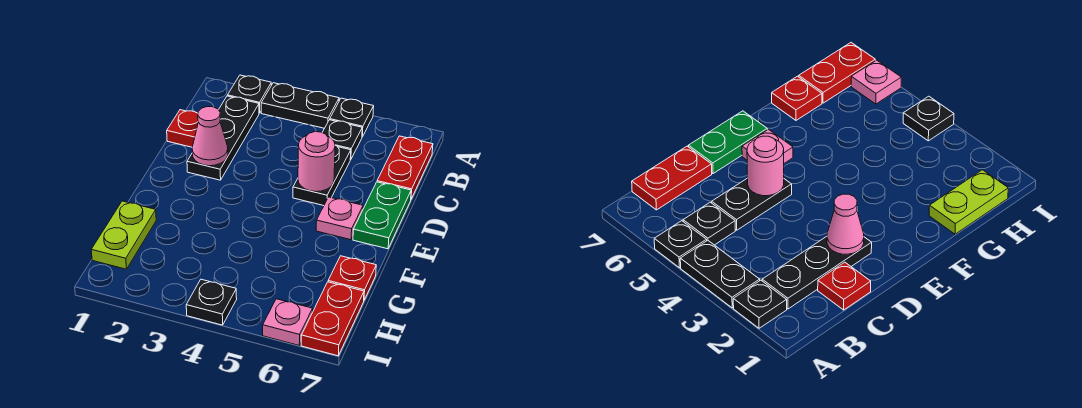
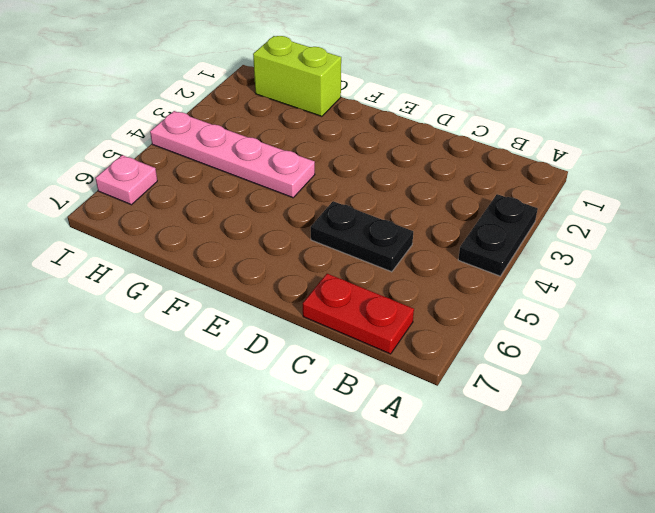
pink plate F4:I4 level 1 -> black plate I4 level 1
lime brick G1:H1 level 1 -> lime plate G1:H1 level 1
none -> black plate A2 level 1
none -> black plate A5 level 1
none -> black plate B2:D2 level 1

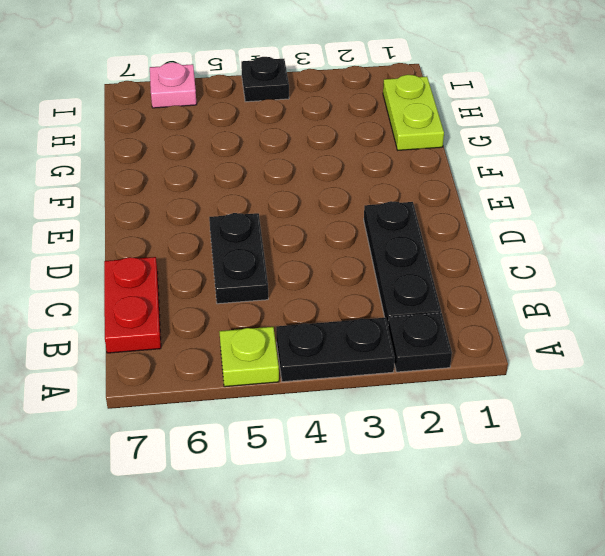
lime plate A5 level 1 -> black plate A5 level 1
none -> black plate B5 level 1
none -> red plate C1 level 1
none -> green plate D7:E7 level 1

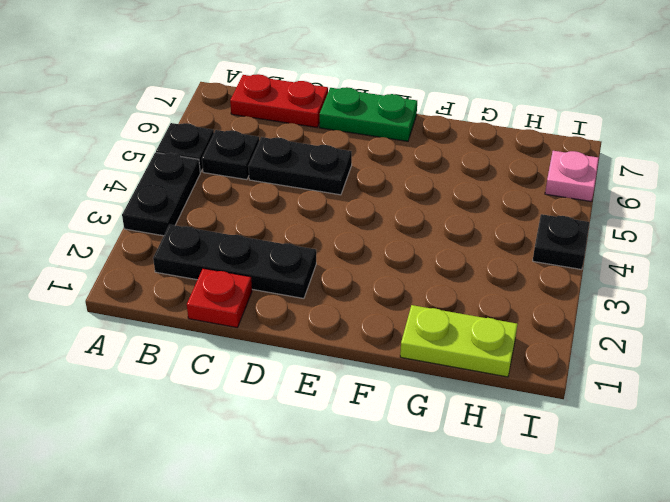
none -> black plate A2 level 1
none -> pink plate E6 level 1
none -> red plate G7 level 1

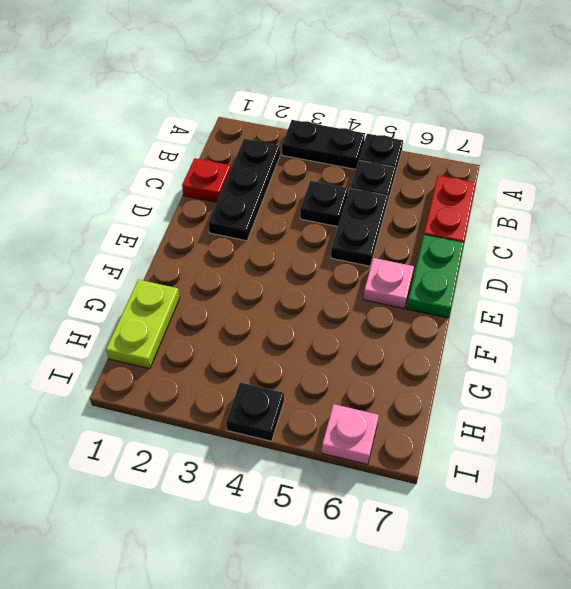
black plate C4 level 1 -> black plate A2 level 1
none -> red plate G7 level 1
none -> red plate H7:I7 level 1
none -> pink cone D2 level 2

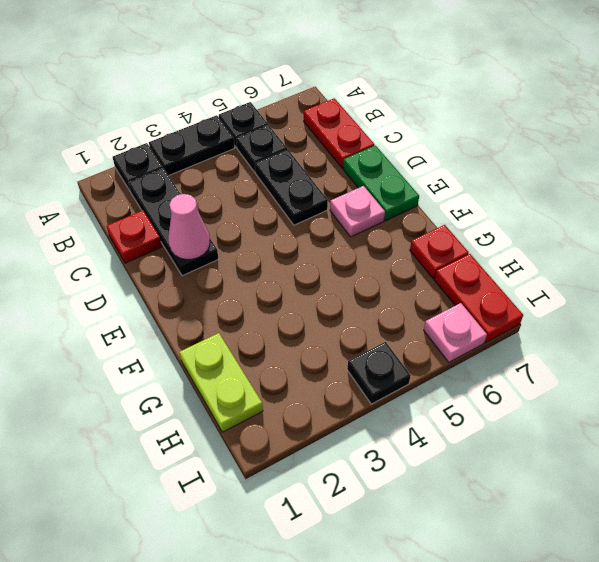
none -> pink round brick D5 level 2

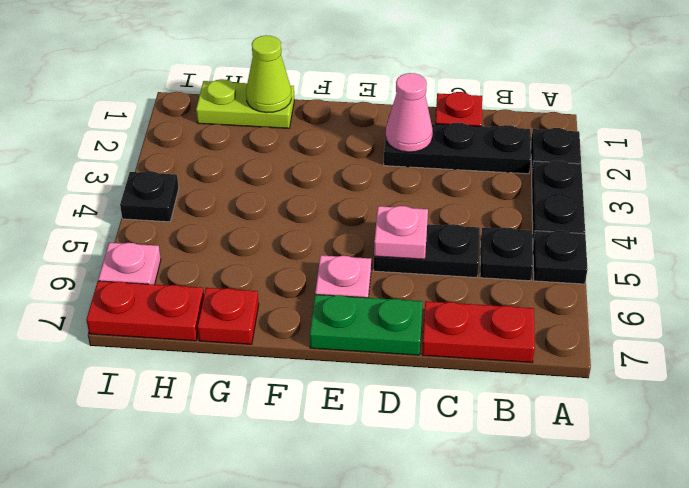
pink plate D5 level 2 -> pink round brick D5 level 2
lime cone G1 level 2 -> none

